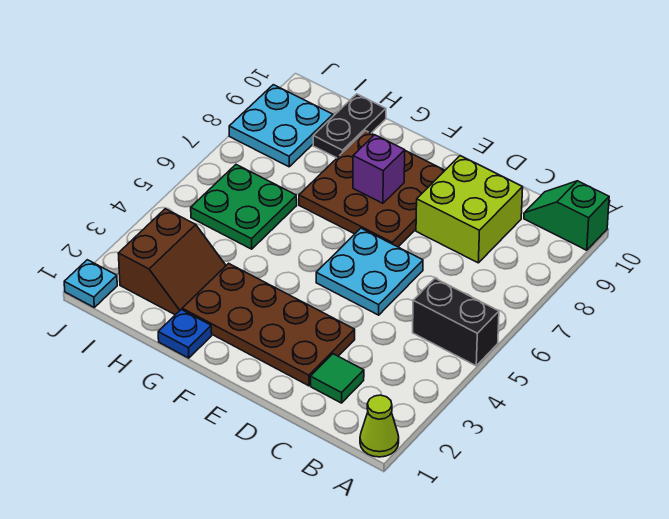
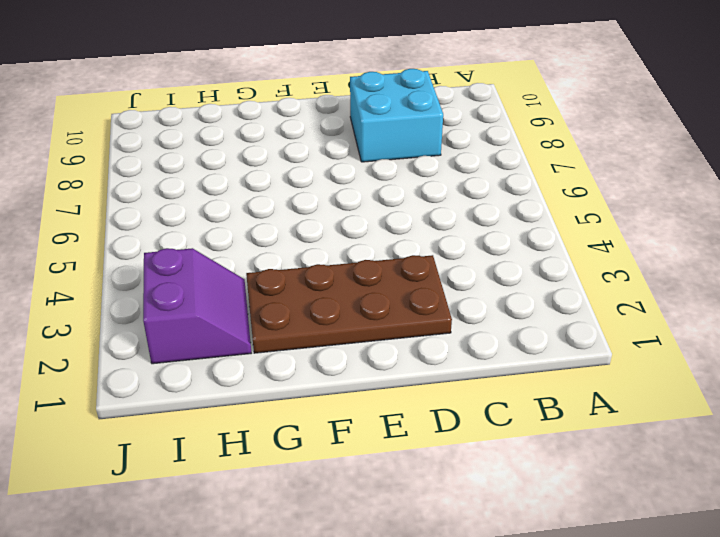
cyan brick C8:D9 level 1 -> lime brick C8:D9 level 1
purple slope H2:I3 level 1 top I -> brown slope H2:I3 level 1 top I
none -> lime cone A1 level 1
none -> black brick A5:B5 level 1
none -> green slope A10:B10 level 1 top A

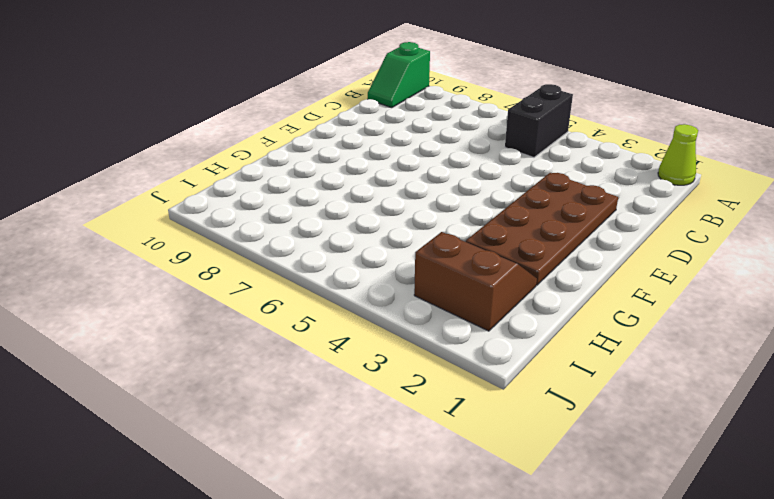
none -> green tile C2 level 1
none -> lime brick C8:D9 level 1
none -> cyan plate D5:E6 level 1

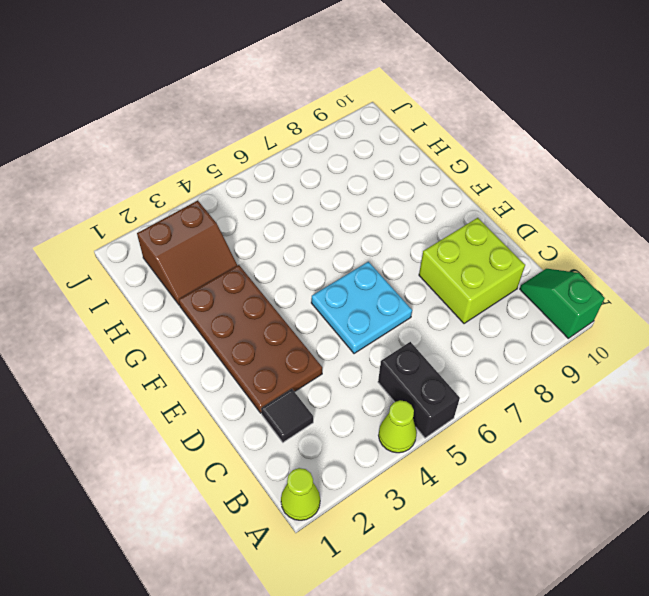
lime cone A4 level 1 -> none
black tile C2 level 1 -> green tile C2 level 1
none -> brown plate E7:G9 level 1
none -> blue plate G1 level 1
none -> green plate H5:I6 level 1

